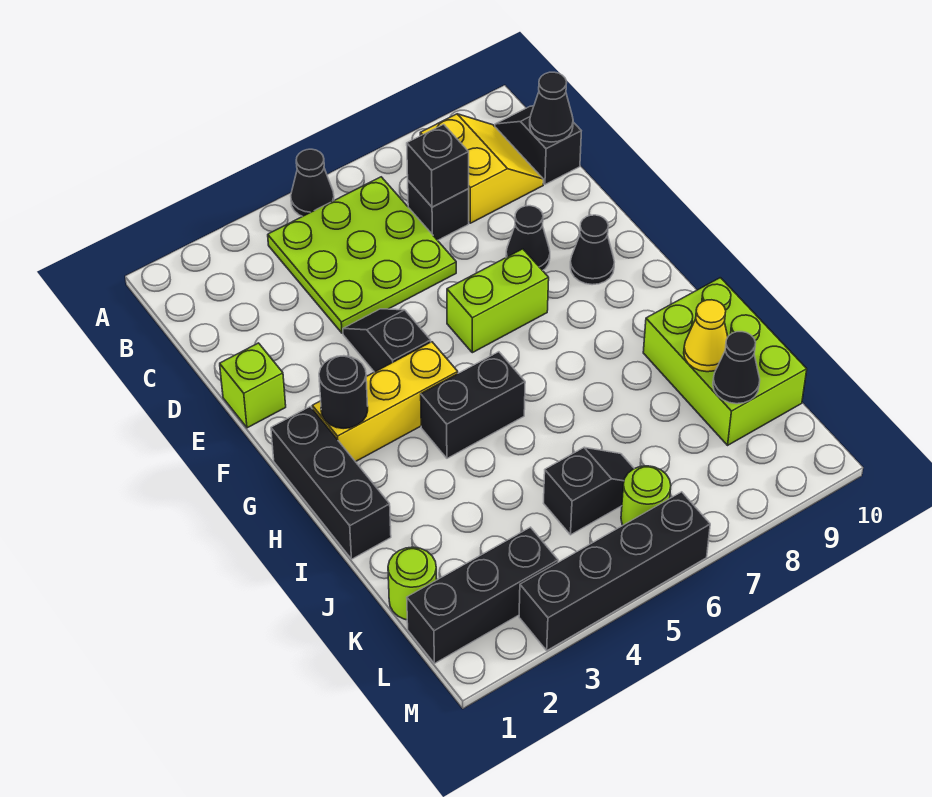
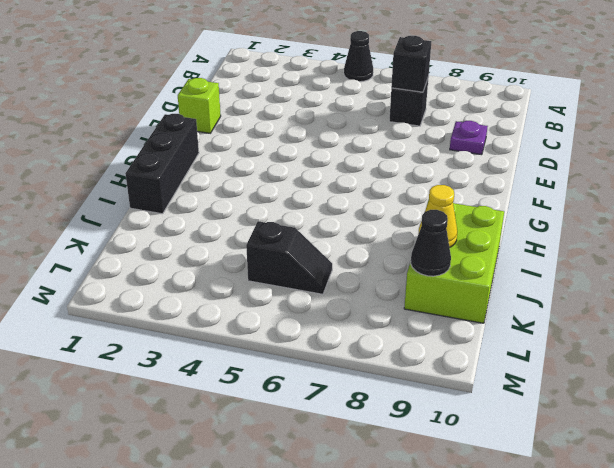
purple plate D9 level 1 -> none
none -> lime plate B4:D6 level 1
none -> yellow slope B8:C9 level 1 top 8
none -> black slope B10:C10 level 1 top C

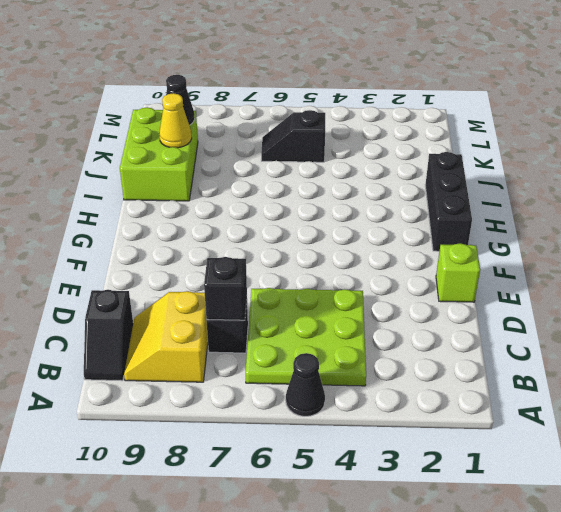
none -> black slope E4:F4 level 1 top F
none -> black cone E8 level 1
none -> lime brick F6:F7 level 1

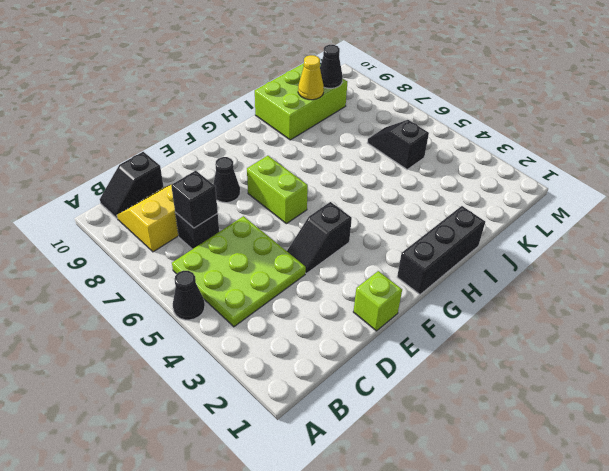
none -> black cone F9 level 1
none -> yellow brick G2:G4 level 1
none -> black brick H4:H5 level 1

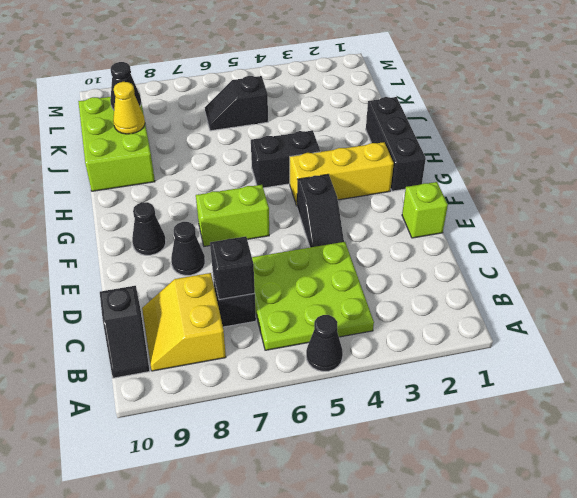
none -> lime round brick K1 level 1
none -> black brick L1:L3 level 1
none -> lime round brick L6 level 1

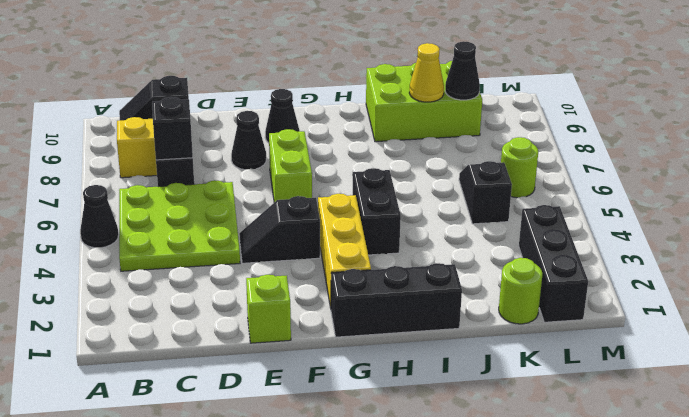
none -> black brick M3:M6 level 1
none -> black cone C10 level 2
none -> black round brick G2 level 2

